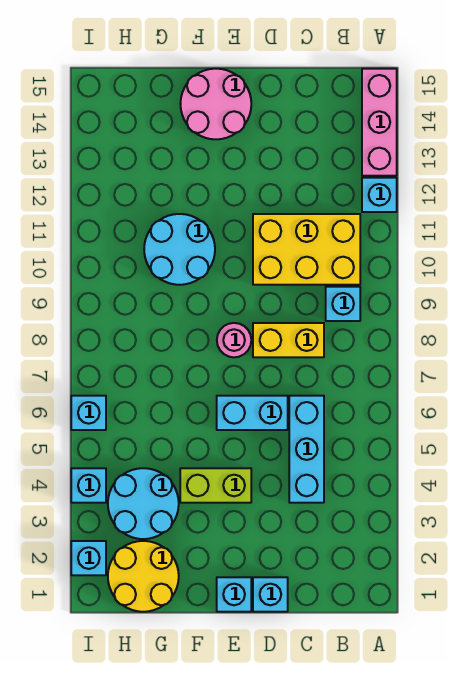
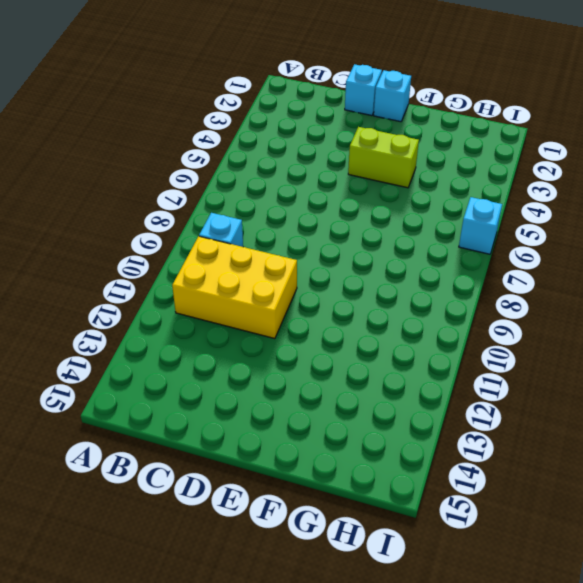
none -> cyan brick A12 level 1
none -> pink brick A13:A15 level 1
none -> cyan brick C4:C6 level 1

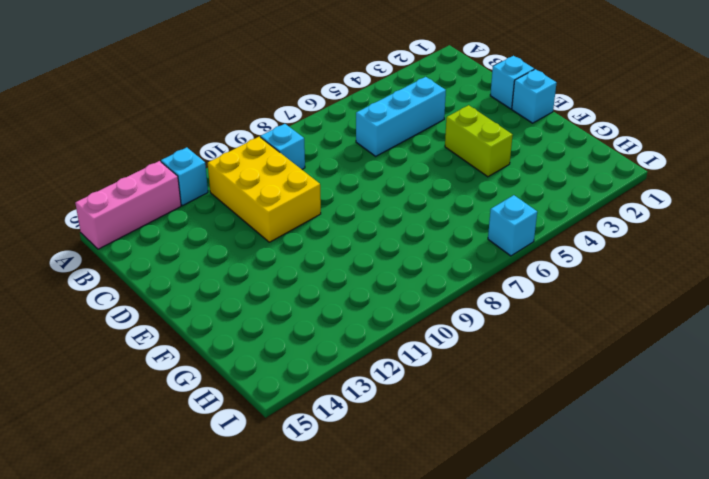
none -> yellow brick C8:D8 level 1
none -> cyan brick D6:E6 level 1
none -> pink round brick E8 level 1

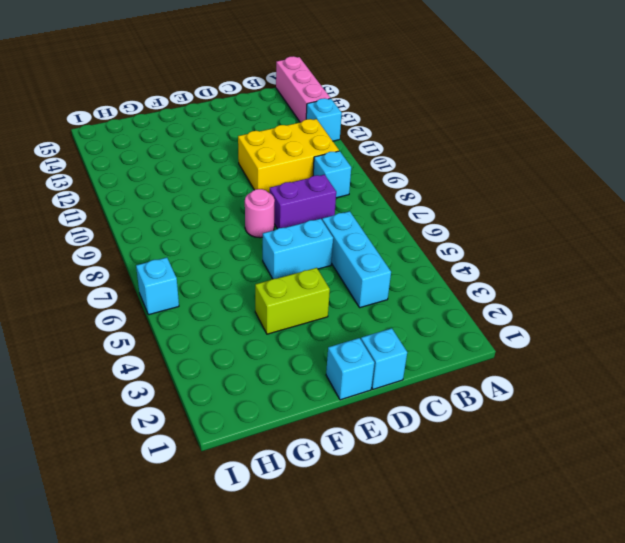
purple brick C8:D8 level 1 -> yellow brick C8:D8 level 1
none -> pink round brick E14:F15 level 1
none -> cyan round brick F10:G11 level 1
none -> yellow round brick G1:H2 level 1

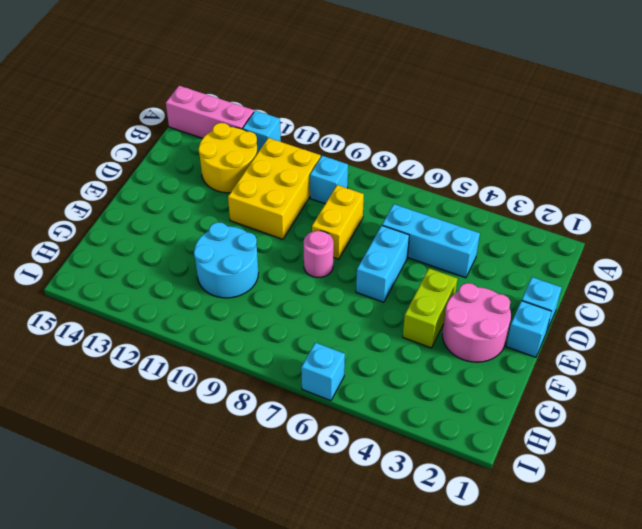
yellow round brick B12:C13 level 1 -> yellow round brick G1:H2 level 1
pink round brick E2:F3 level 1 -> pink round brick E14:F15 level 1
none -> cyan round brick G3:H4 level 1
none -> cyan brick I2 level 1
none -> cyan brick I4 level 1

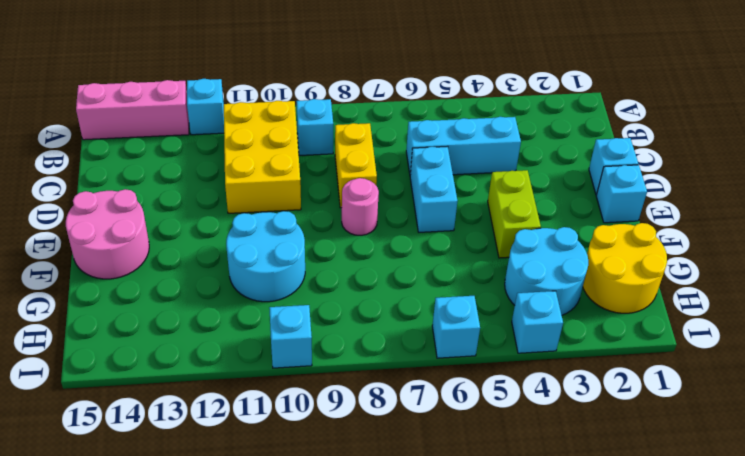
cyan brick I10 level 1 -> cyan brick I2 level 1

